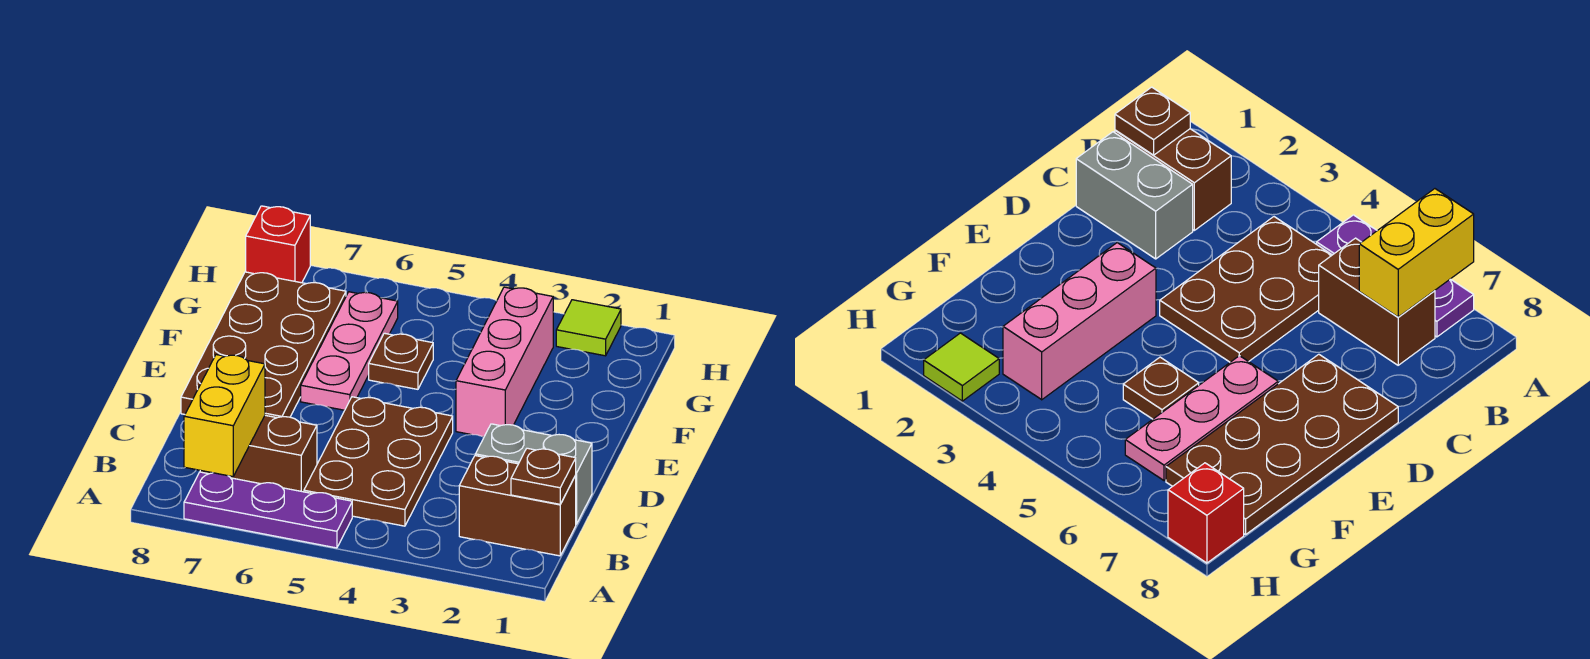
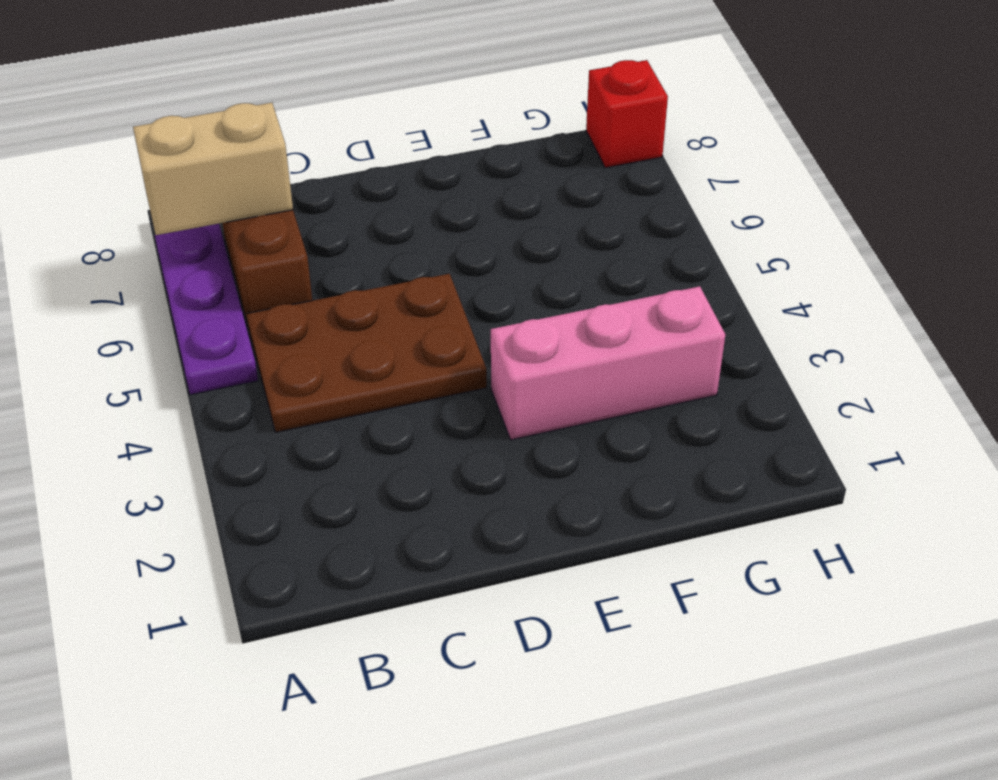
tan brick A7:B7 level 2 -> yellow brick A7:B7 level 2
none -> brown brick B1:B2 level 1
none -> grey brick C1:C2 level 1
none -> brown plate D7:G8 level 1

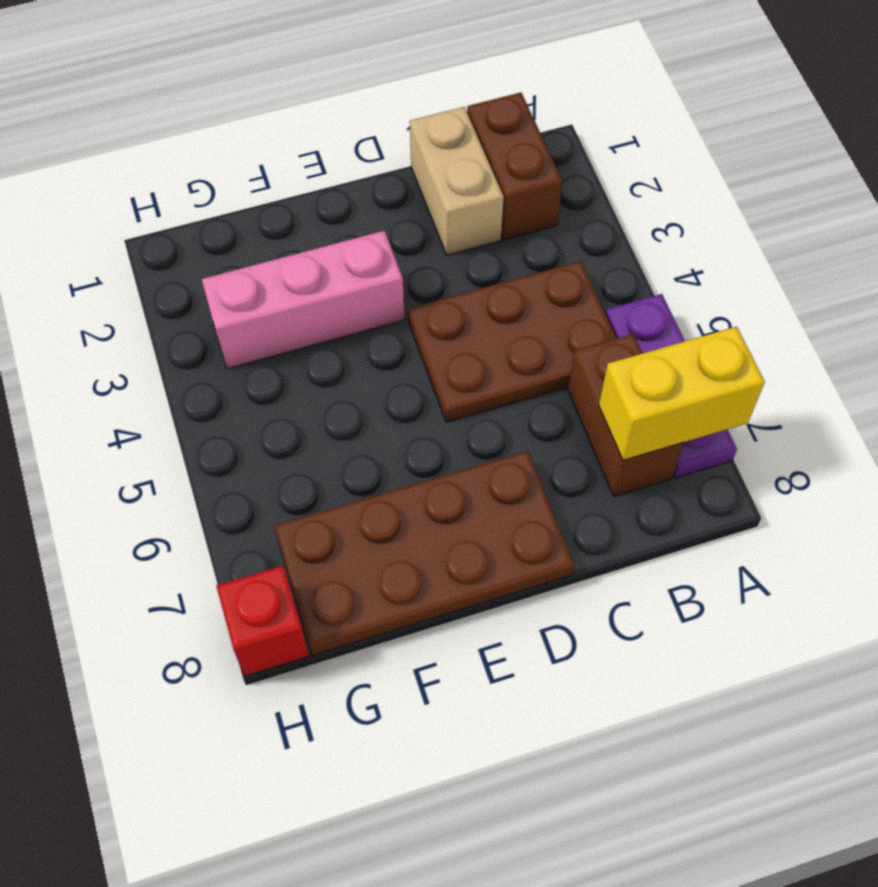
tan brick C1:C2 level 1 -> grey brick C1:C2 level 1
none -> pink plate E6:G6 level 1
none -> brown plate F5 level 1
none -> lime tile H2 level 1

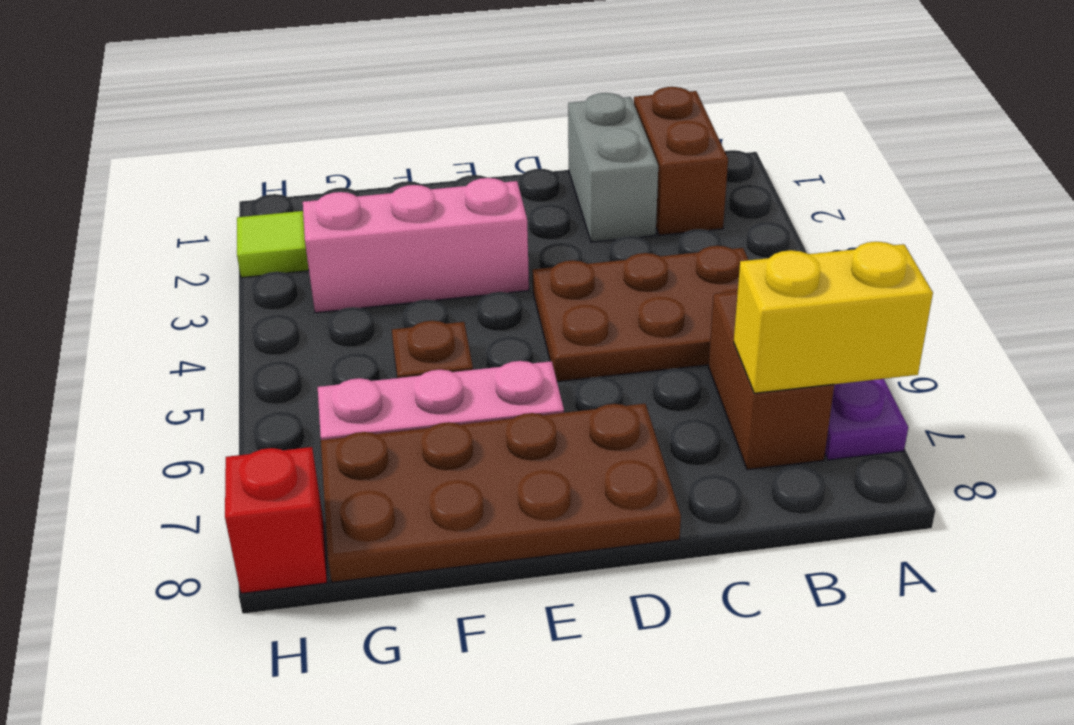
none -> brown plate B1 level 2

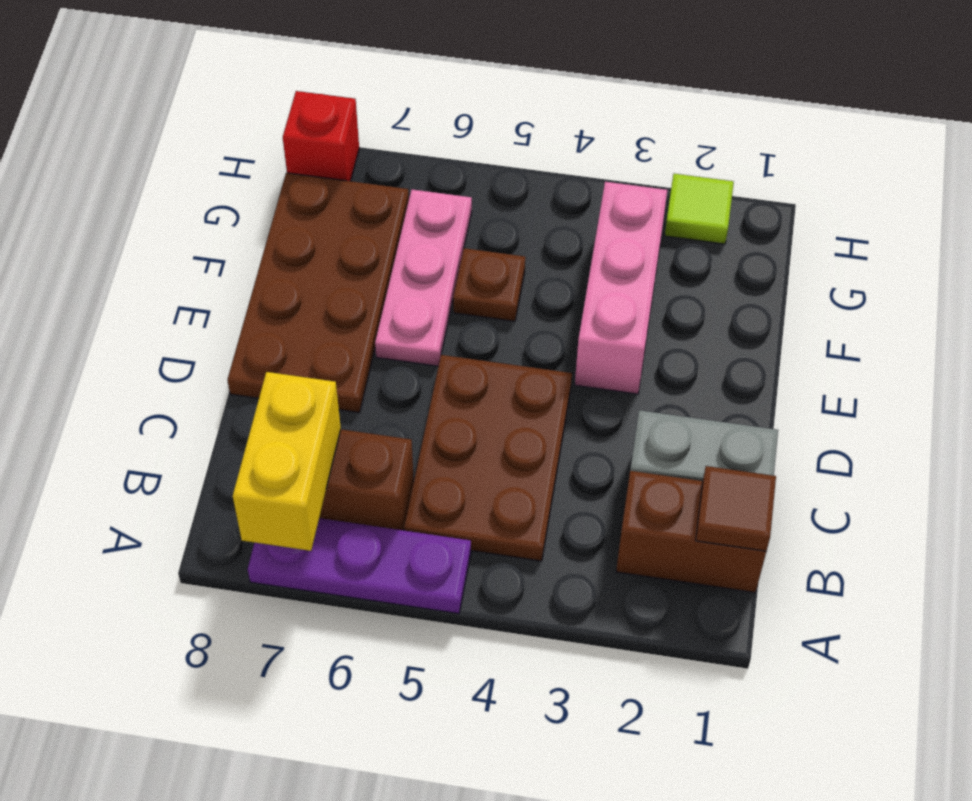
brown tile B1 level 2 -> brown plate B1 level 2

